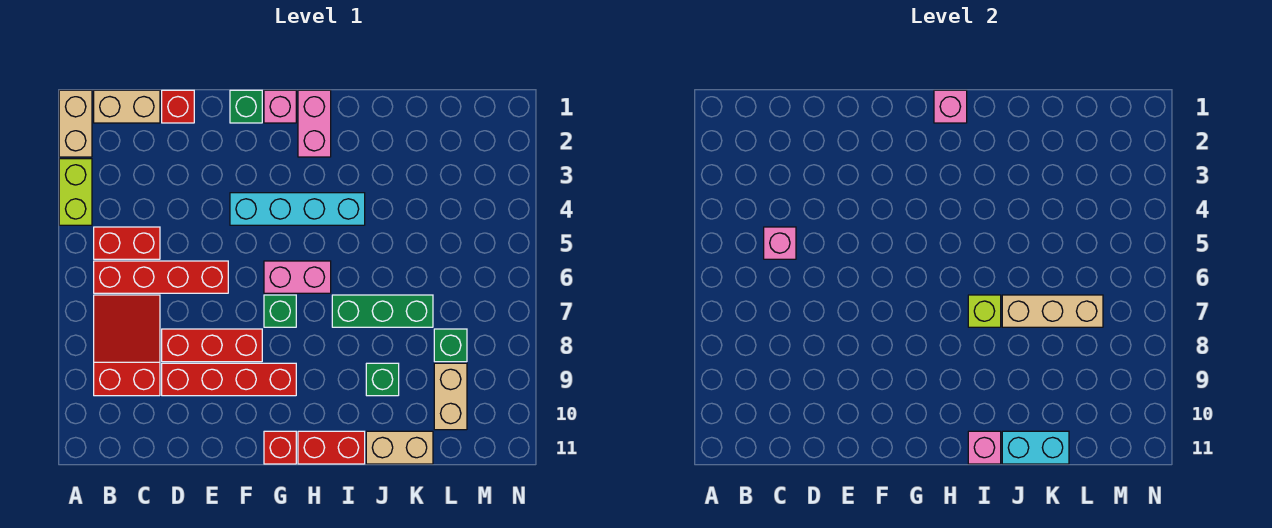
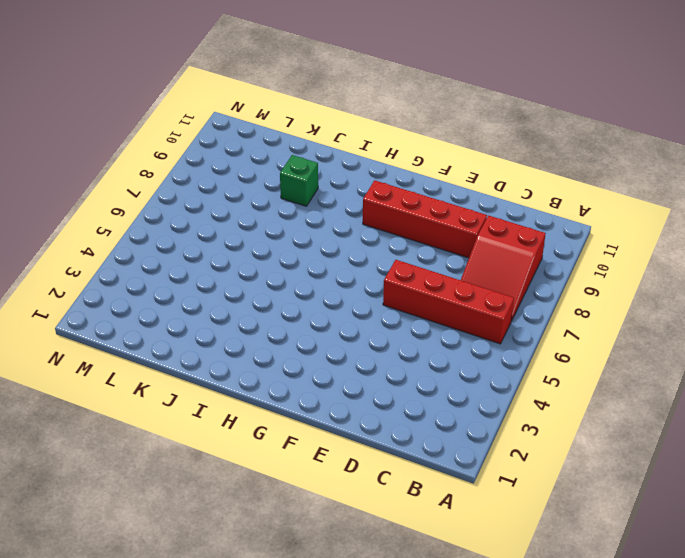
none -> tan brick A1:A2 level 1
none -> lime brick A3:A4 level 1
none -> tan brick B1:C1 level 1

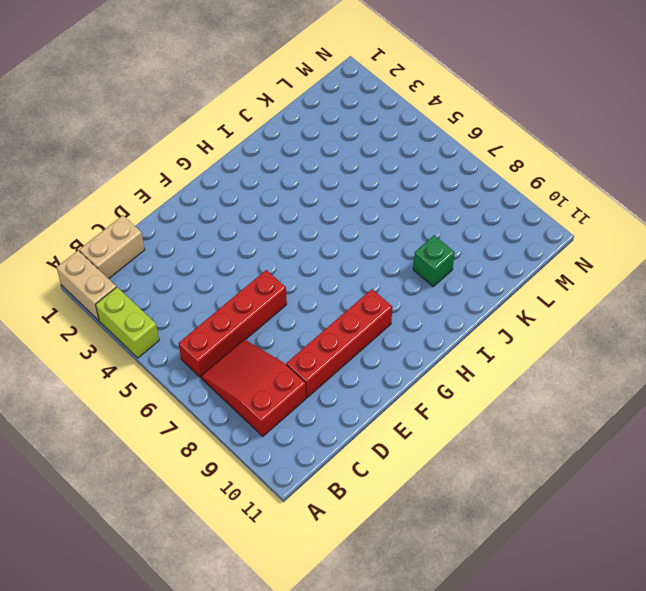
none -> red brick B5:C5 level 1
none -> red brick D1 level 1
none -> red brick D8:F8 level 1

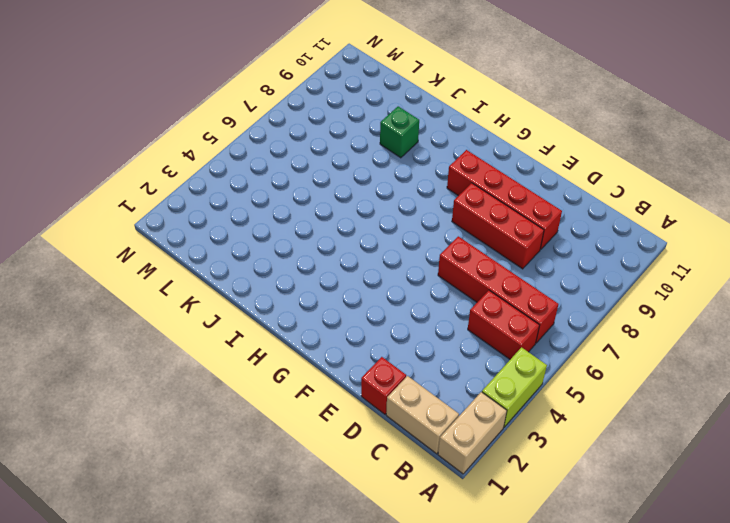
none -> red slope B7:C9 level 1 top 9
none -> green brick F1 level 1
none -> cyan brick F4:I4 level 1

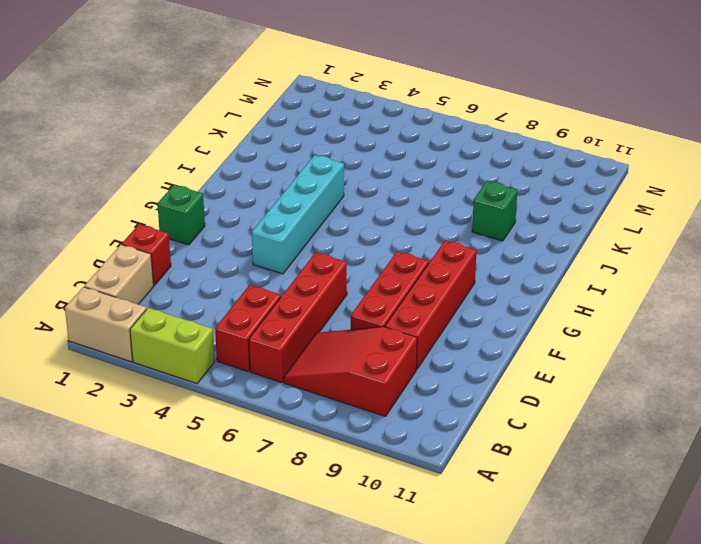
none -> pink brick G1 level 1
none -> pink brick G6:H6 level 1
none -> green brick G7 level 1

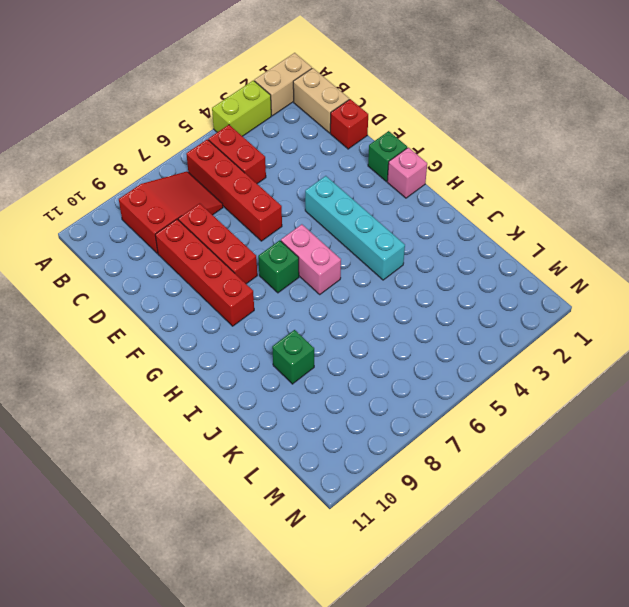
none -> red brick G11 level 1
none -> pink brick H1:H2 level 1
none -> red brick H11:I11 level 1

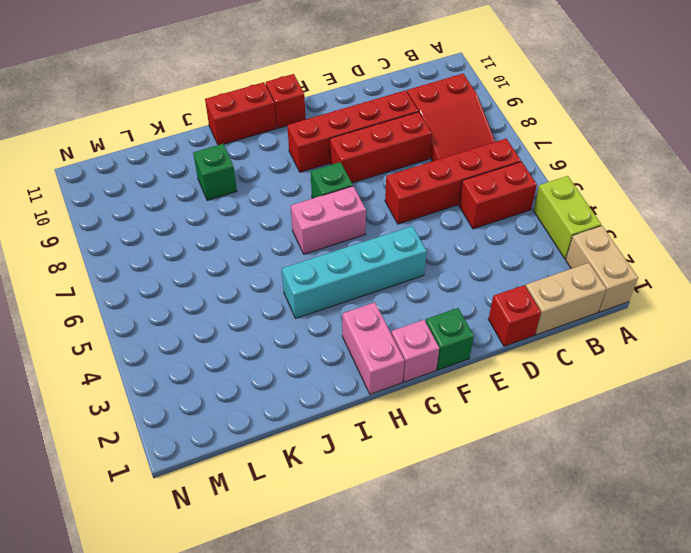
none -> green brick I7:K7 level 1
none -> tan brick J11:K11 level 1
none -> green brick L8 level 1

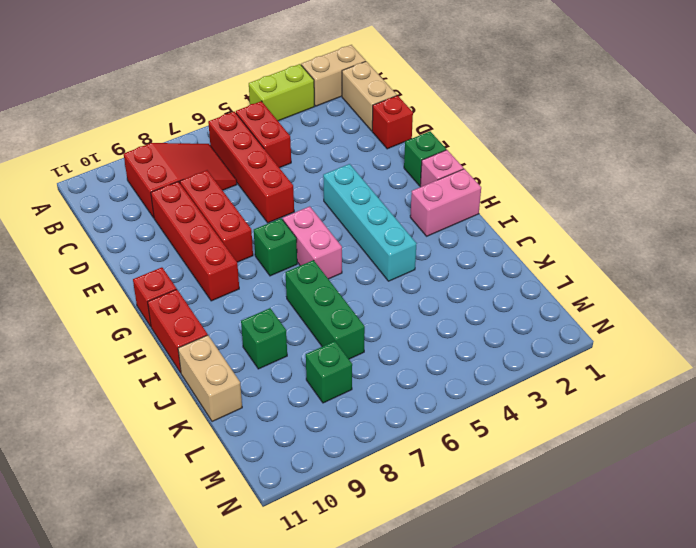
none -> tan brick L9:L10 level 1
none -> pink brick C5 level 2
none -> pink brick H1 level 2

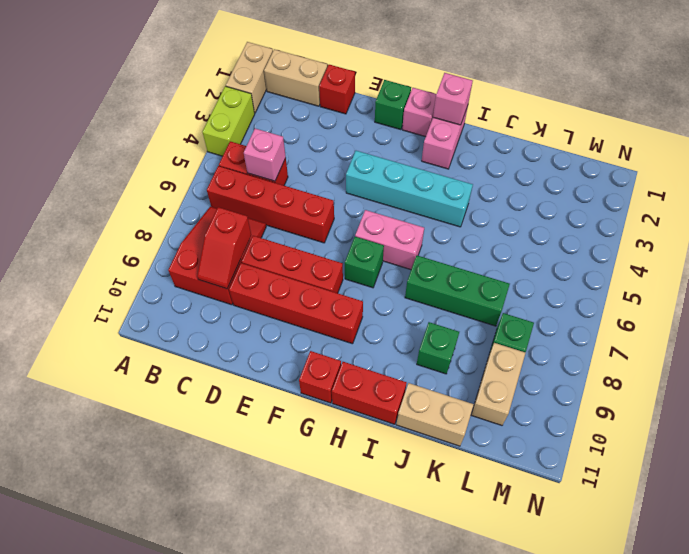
red slope C8:C9 level 2 top 8 -> none
none -> lime brick I7 level 2
none -> pink brick I11 level 2
none -> tan brick J7:L7 level 2

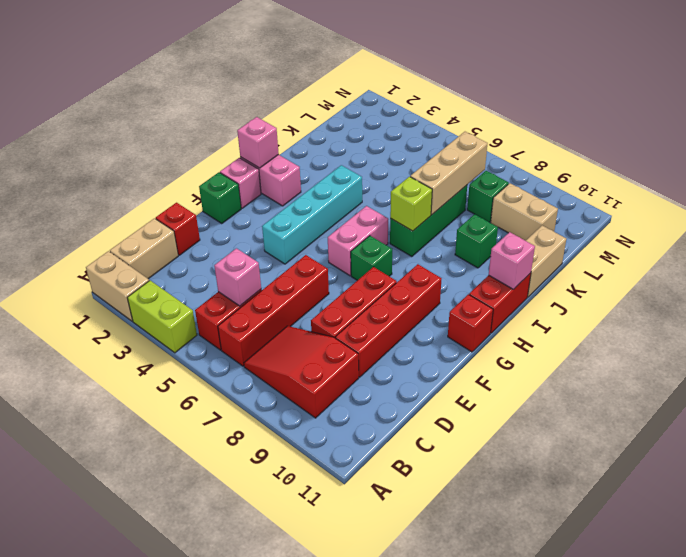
none -> cyan brick J11:K11 level 2

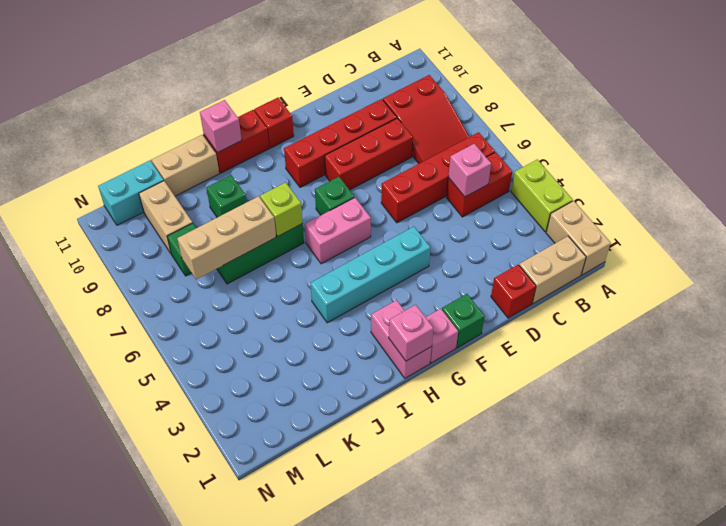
cyan brick L11:M11 level 1 -> cyan brick J11:K11 level 2

